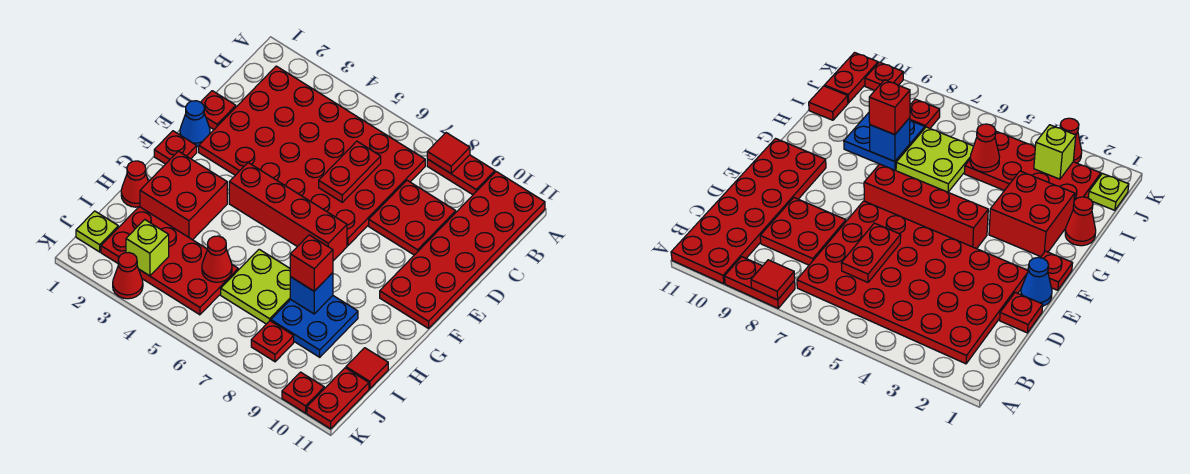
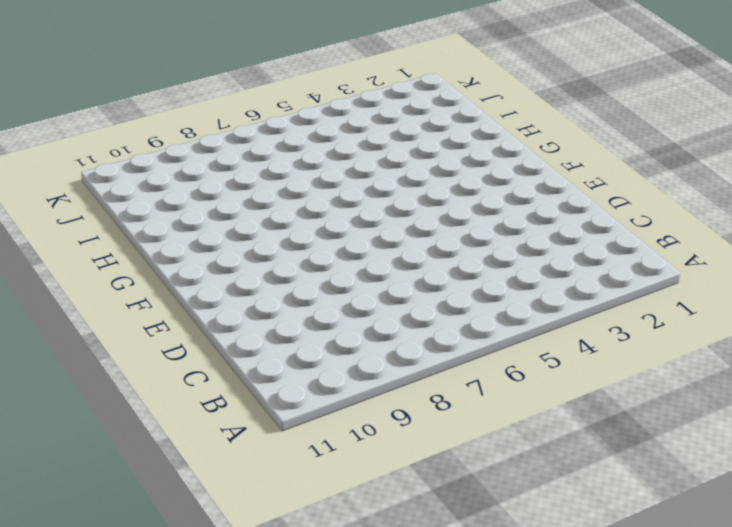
none -> red plate A8:A9 level 1
none -> red plate A10:F11 level 1
none -> red plate B2:E7 level 1

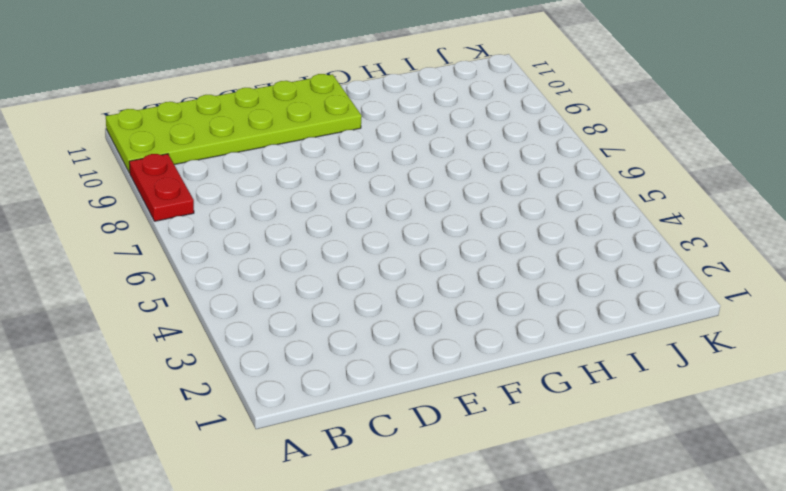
lime plate A10:F11 level 1 -> red plate A10:F11 level 1
none -> red plate B2:E7 level 1
none -> red plate C8:D9 level 1
none -> red plate D1 level 1

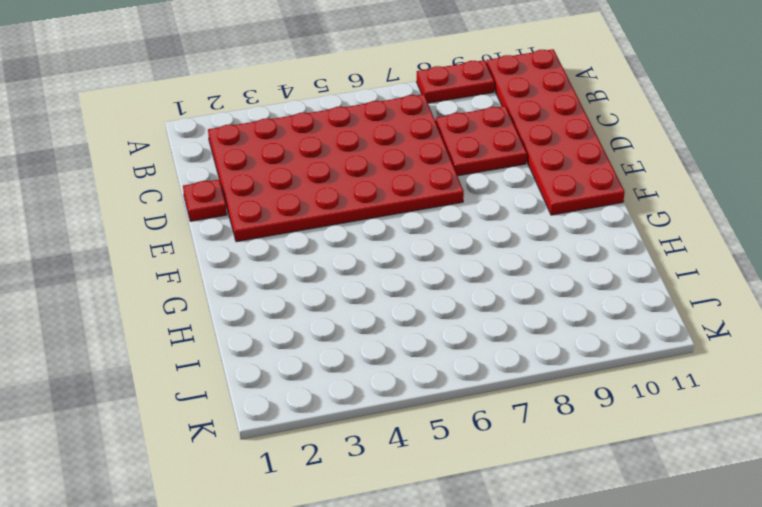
none -> blue cone E1 level 1
none -> red plate F1 level 1
none -> red brick F4:F7 level 1

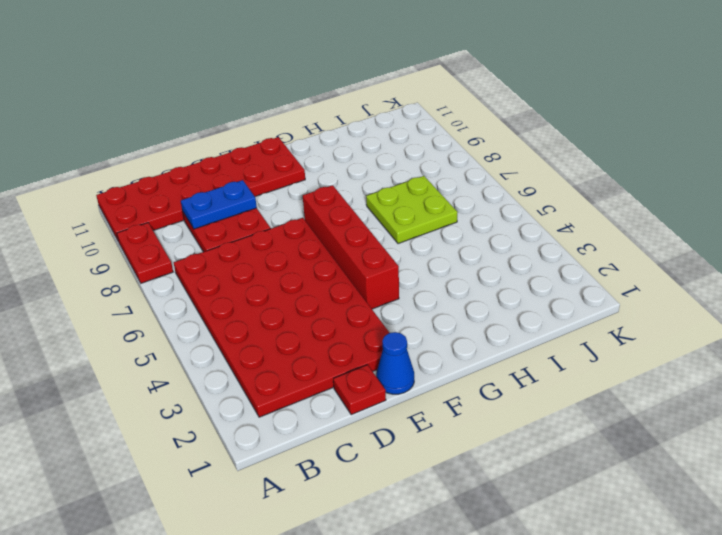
blue plate C9:D9 level 2 -> none
none -> red plate F1 level 1
none -> red brick G2:H3 level 1
none -> red cone H1 level 1

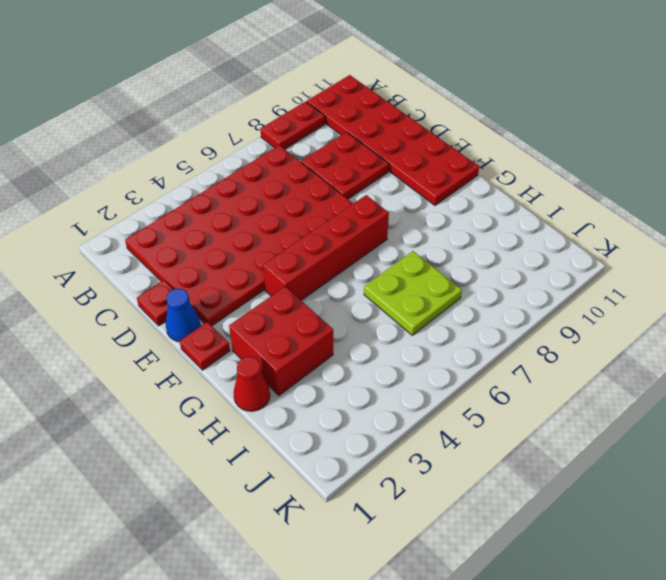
none -> blue plate H8:I9 level 1
none -> red plate I2:J5 level 1
none -> red tile I11 level 1

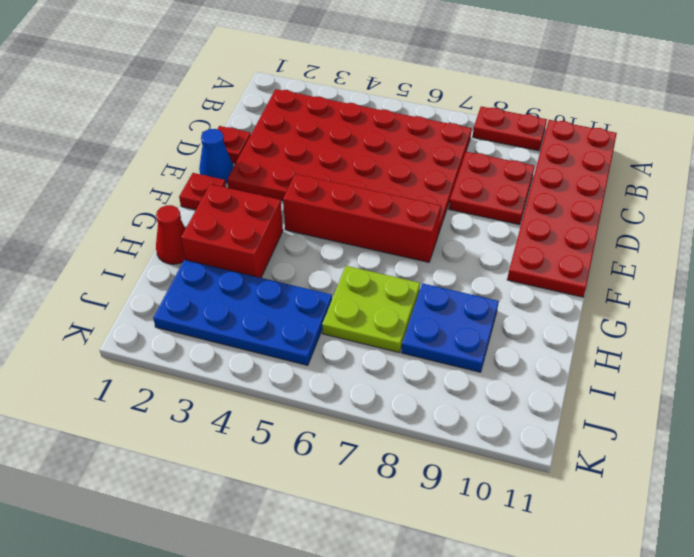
blue plate I2:J5 level 1 -> red plate I2:J5 level 1
none -> red tile I11 level 1
none -> lime plate J1 level 1
none -> red plate J8 level 1

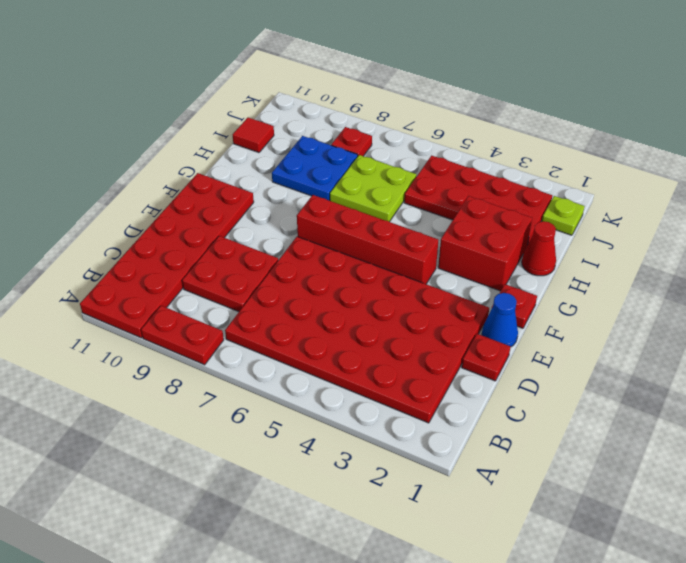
none -> red plate J11:K11 level 1
none -> red cone K3 level 1
none -> red plate K10 level 1

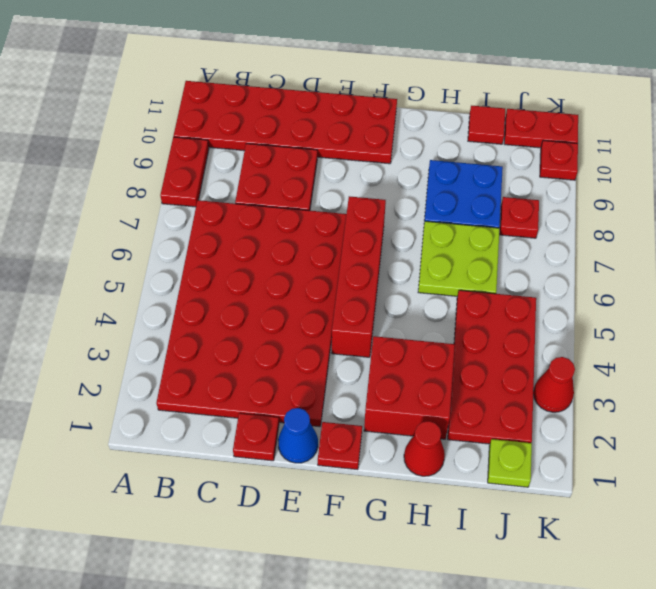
none -> red tile A8 level 2
none -> red plate C6:D6 level 2
none -> blue brick H8 level 2

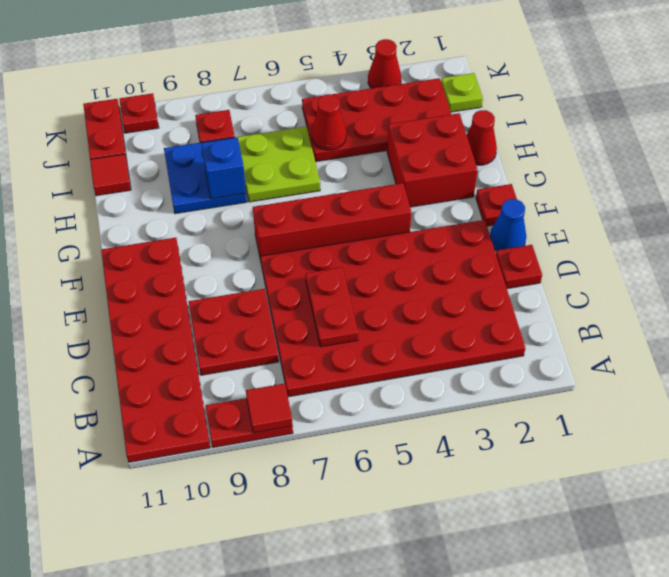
none -> lime brick J3 level 2
none -> red brick H8 level 3

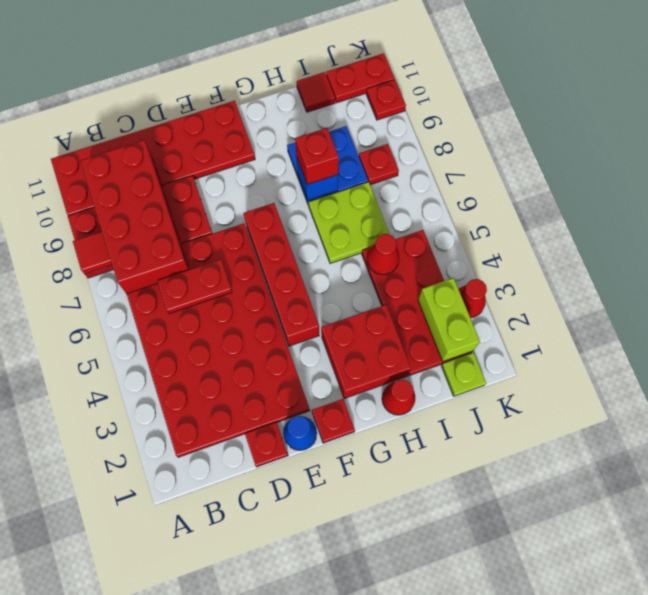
red brick B7:C10 level 2 -> none
lime brick J2:J3 level 2 -> lime brick J3 level 2

